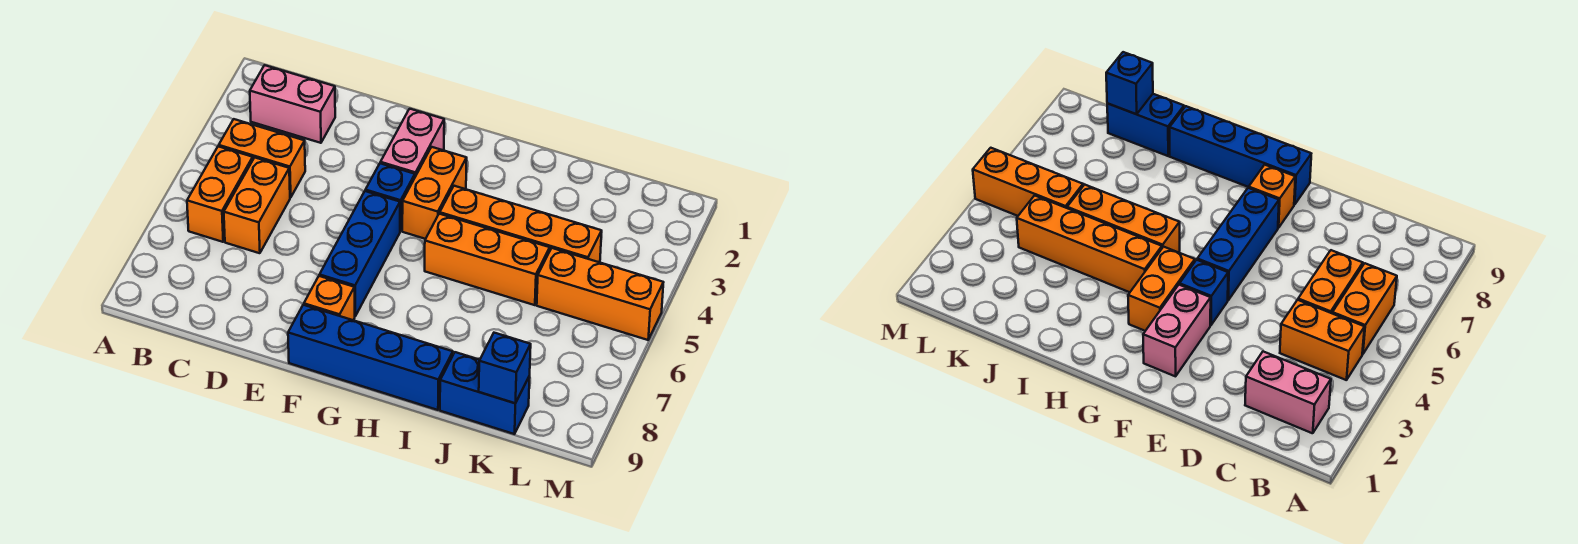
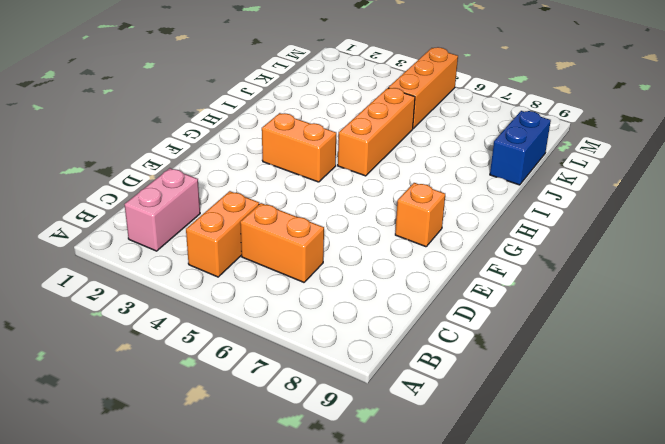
none -> orange brick B5:B6 level 1
none -> pink brick F2:F3 level 1
none -> blue brick F4 level 1

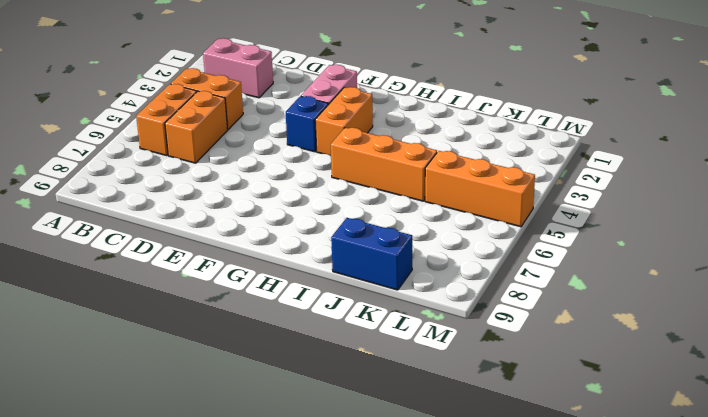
none -> blue brick F5:F7 level 1
none -> orange brick F8 level 1
none -> blue brick F9:I9 level 1

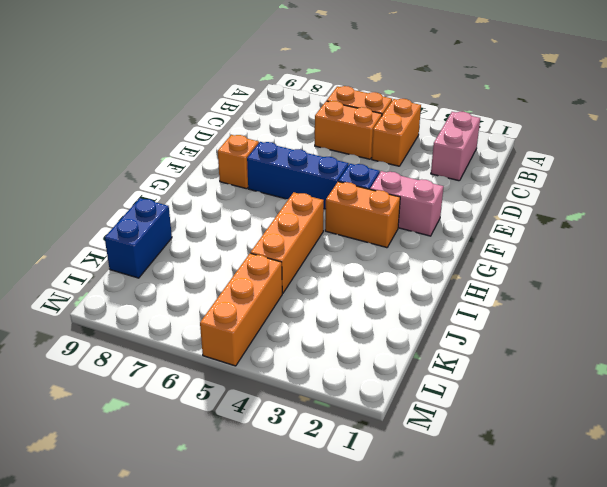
none -> blue brick F9:I9 level 1
none -> orange brick H4:K4 level 1
none -> blue brick K9 level 2

